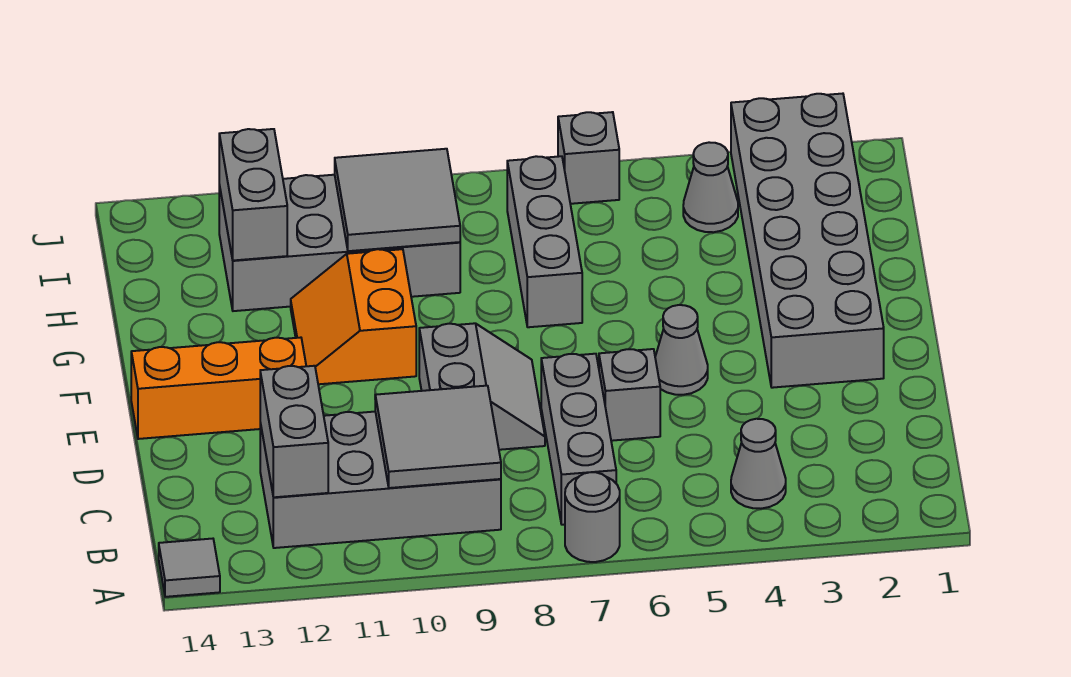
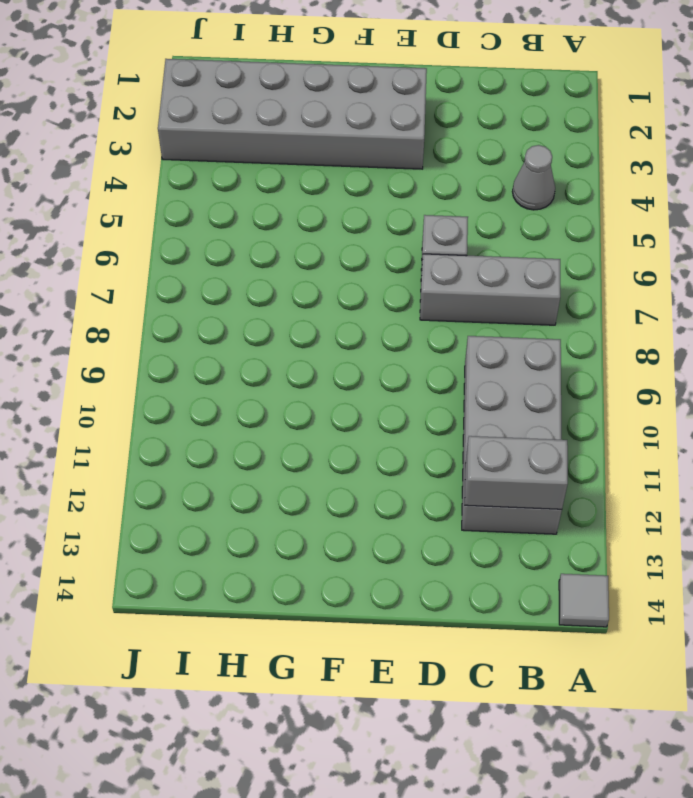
none -> grey round brick A7 level 1
none -> grey slope D8:E9 level 1 top 9
none -> grey cone E5 level 1

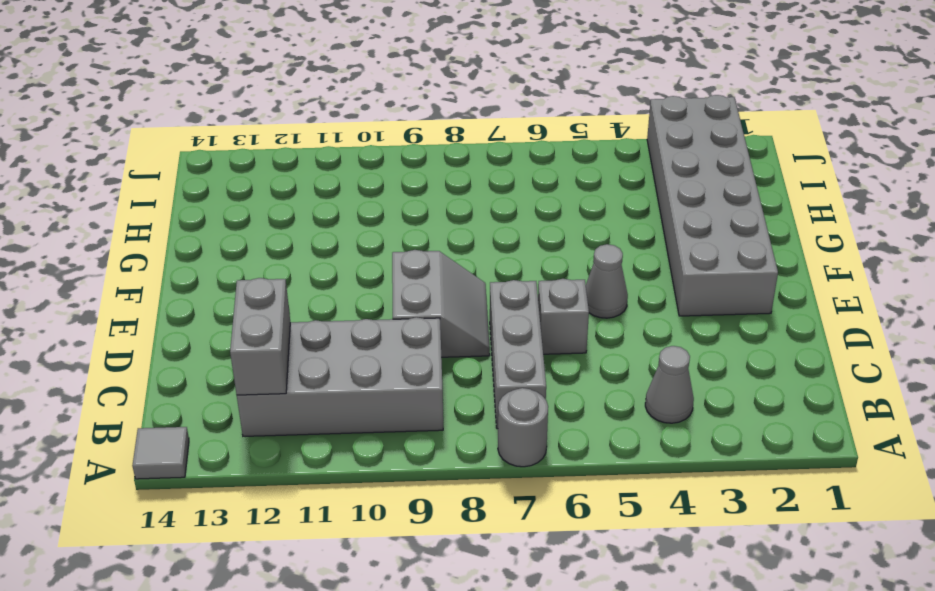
none -> orange brick E12:E14 level 1
none -> orange slope F10:G11 level 1 top 10
none -> grey brick G7:I7 level 1

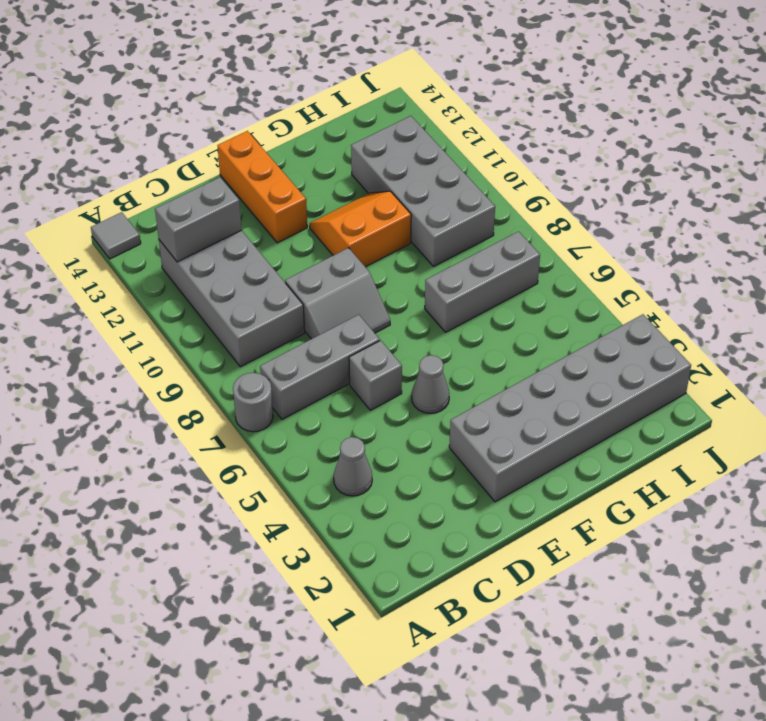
none -> grey cone I4 level 1
none -> grey brick J6 level 1
none -> grey tile B9:C10 level 2

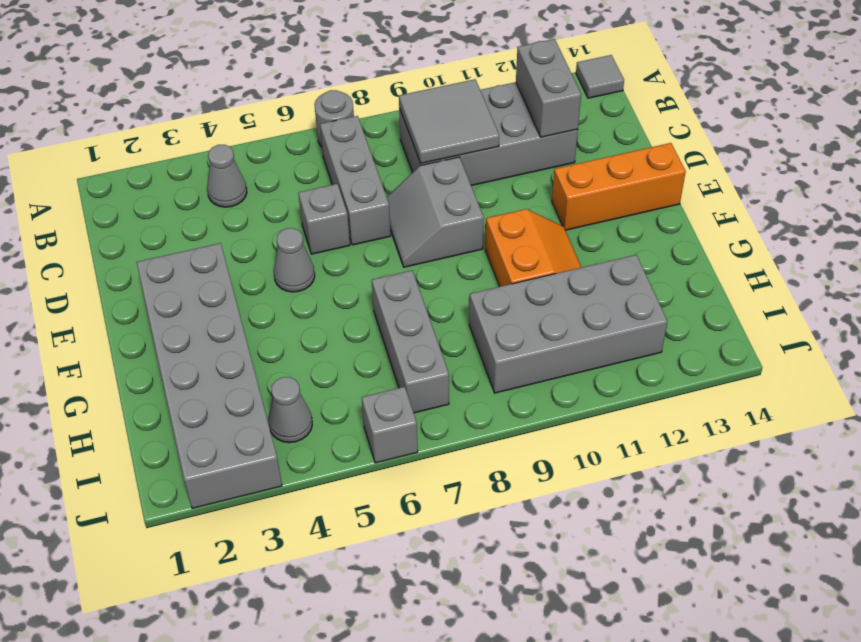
none -> grey tile H9:I10 level 2
none -> grey brick H12:I12 level 2

